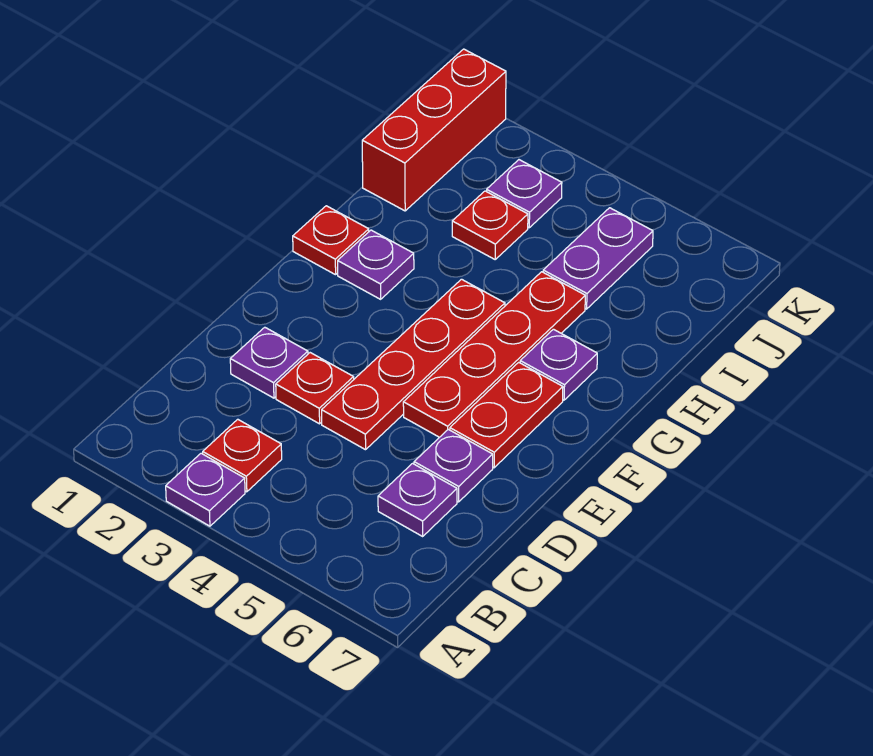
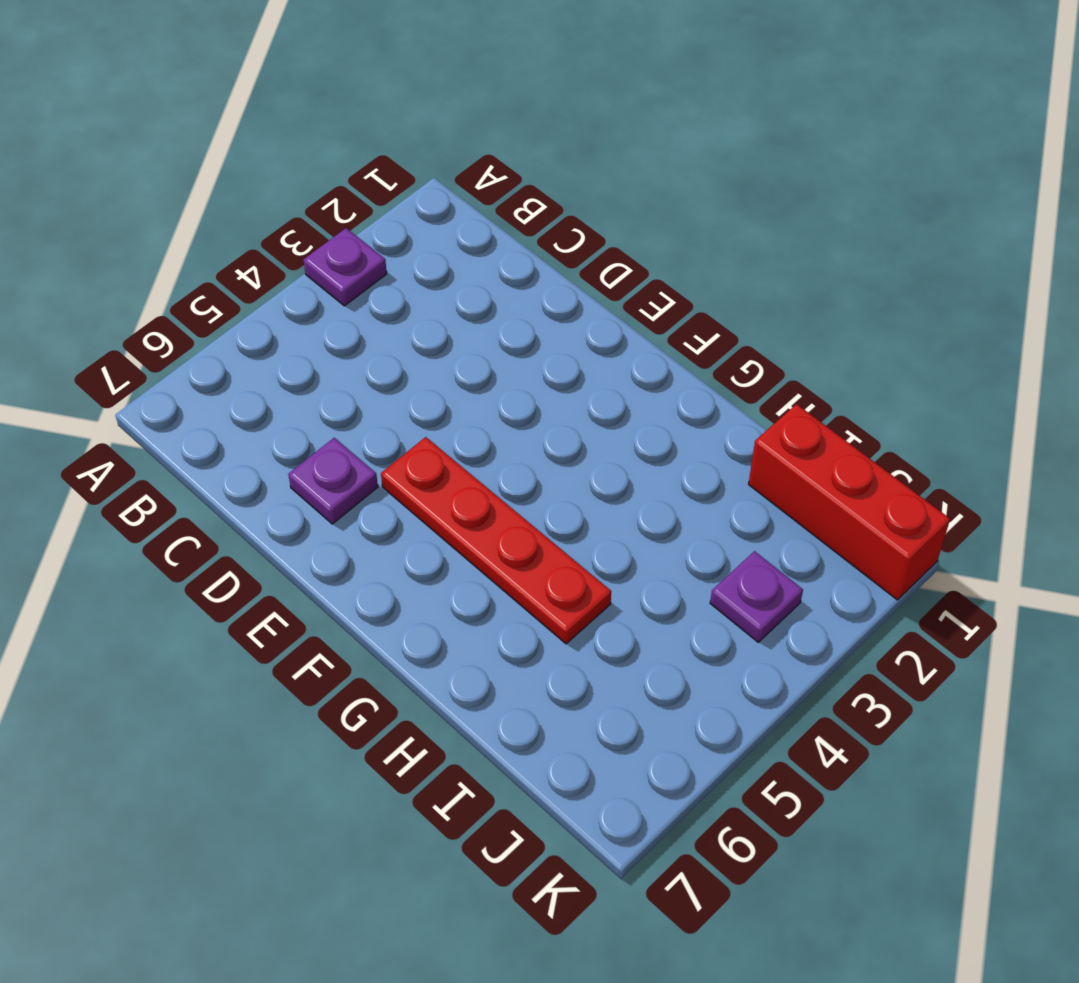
none -> red plate B3 level 1
none -> purple plate C6 level 1
none -> purple plate D2 level 1

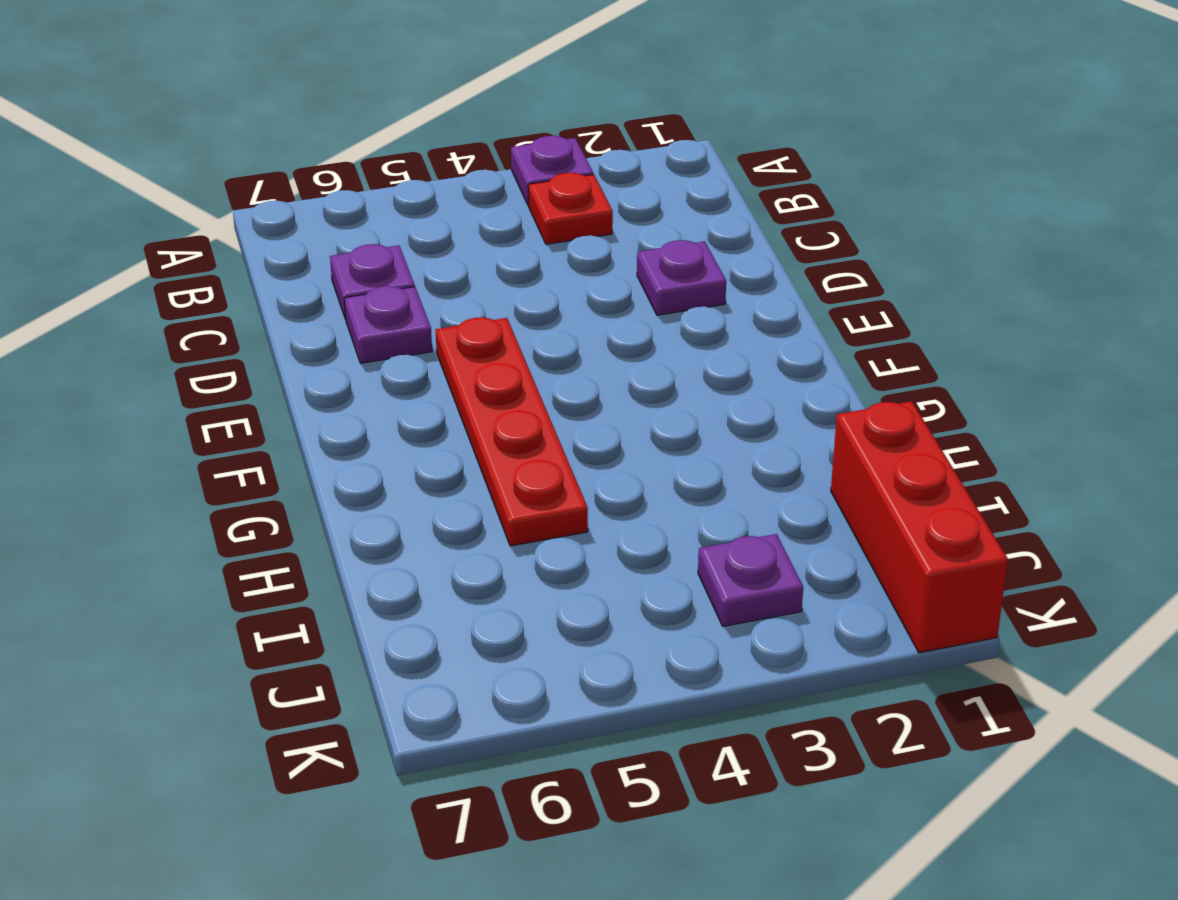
none -> red plate D3 level 1
none -> red plate D4:G4 level 1
none -> red plate E6:F6 level 1

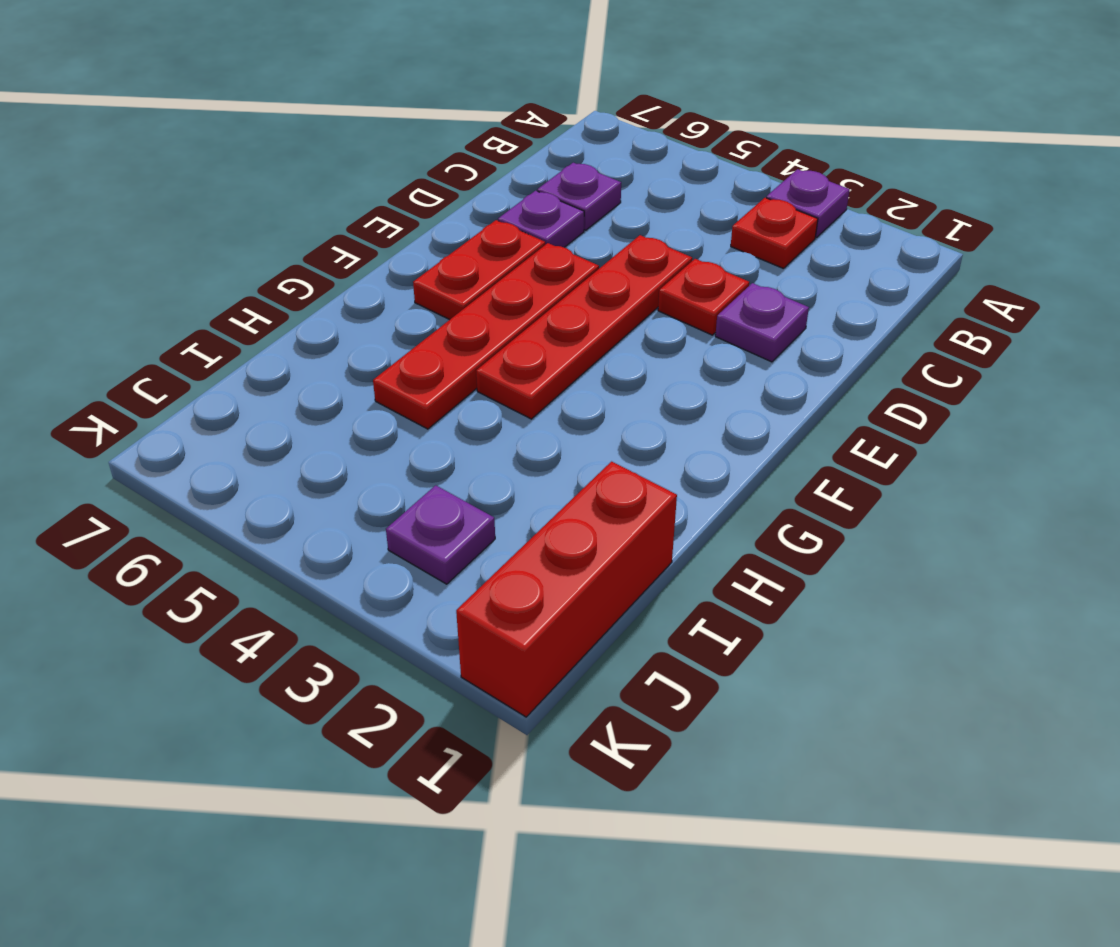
none -> red plate G1 level 1
none -> purple plate G2 level 1
none -> purple plate G6 level 1

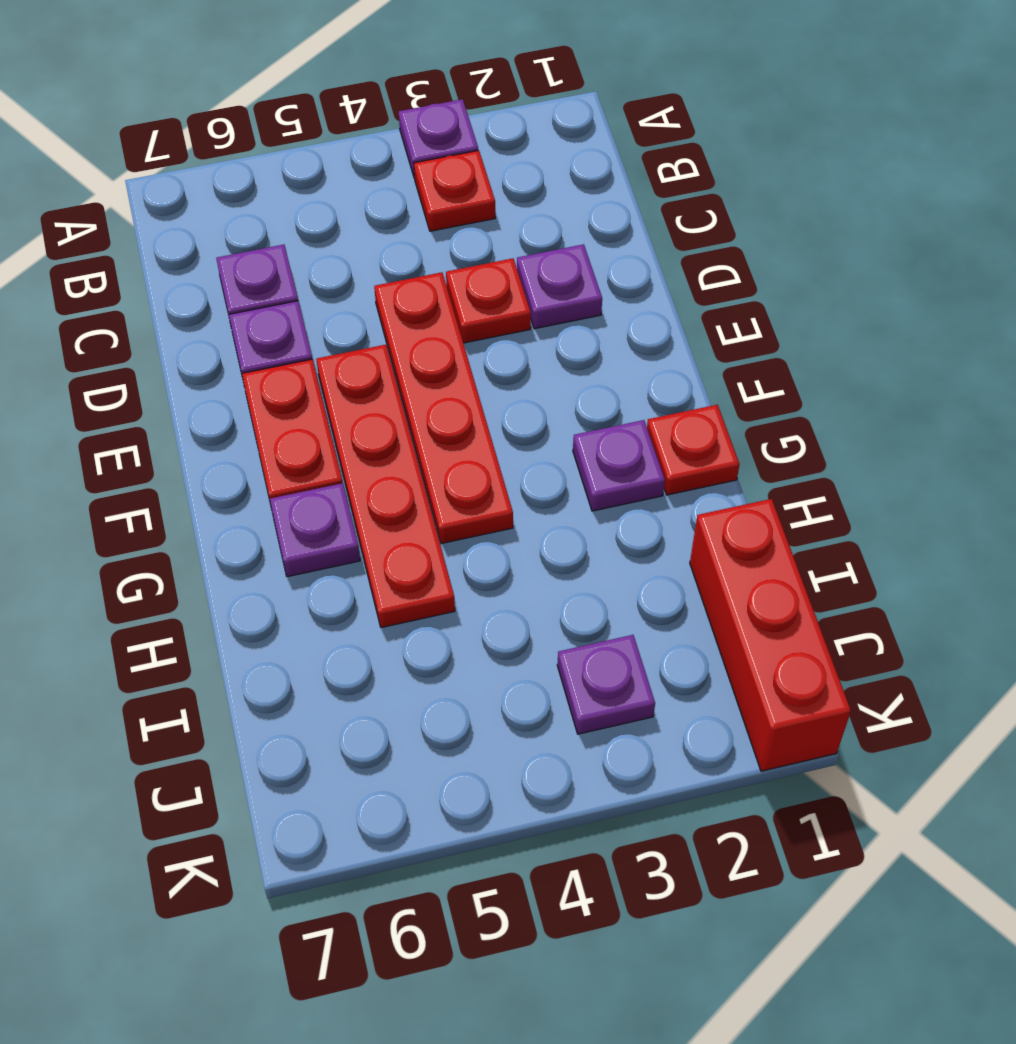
none -> red plate I3 level 1
none -> purple plate I5:J5 level 1

